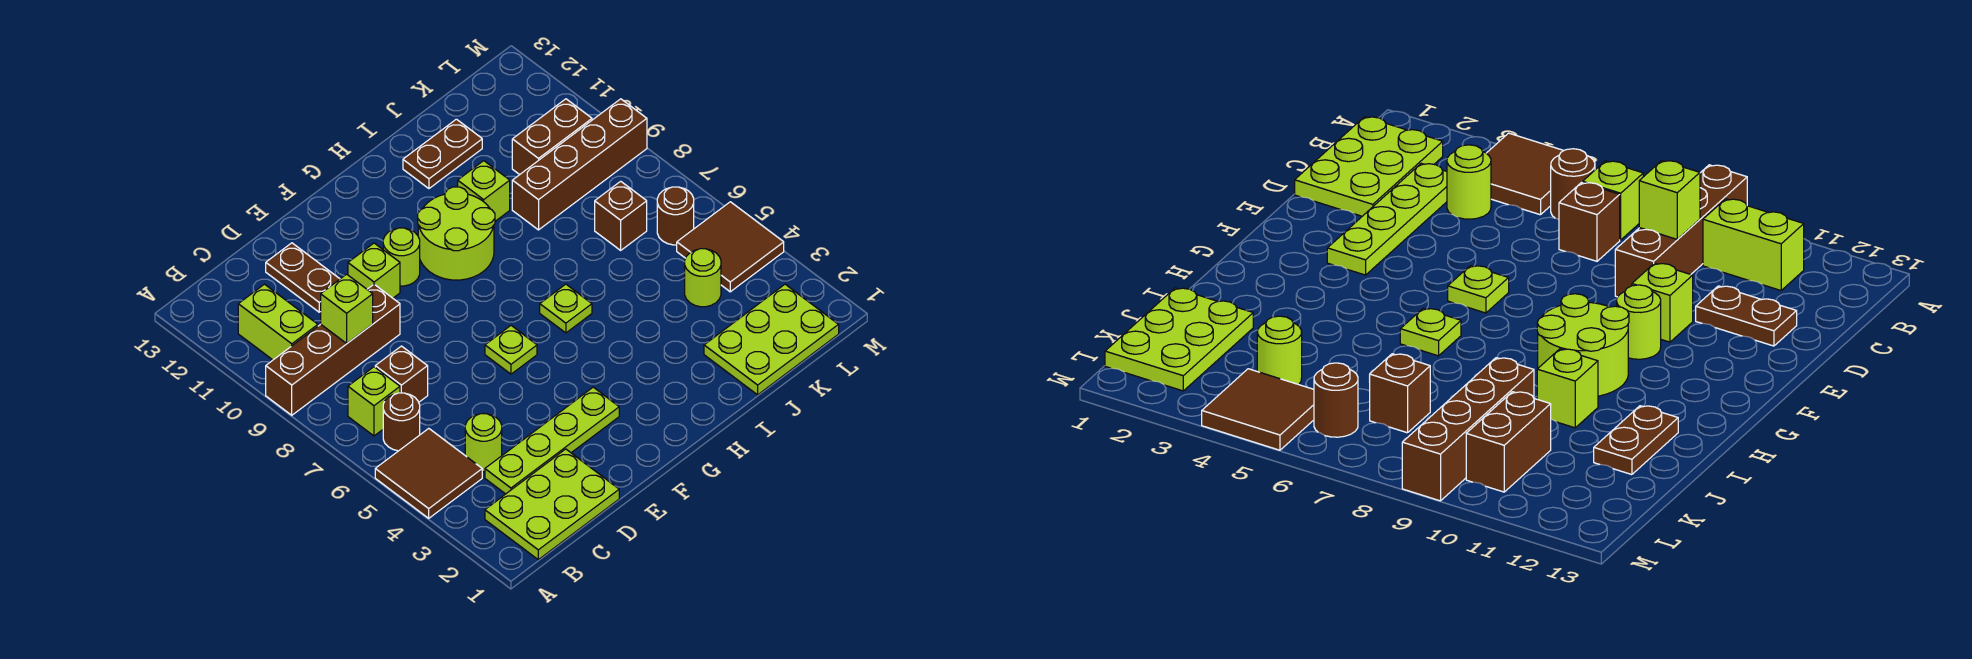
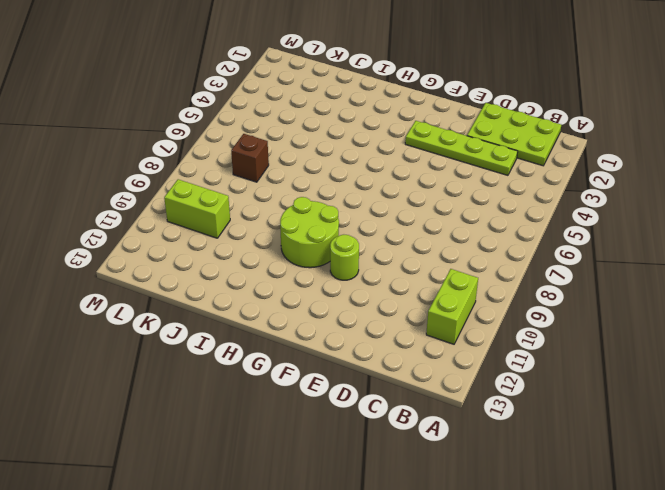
lime brick K10:L10 level 1 -> brown brick K10:L10 level 1
none -> brown tile A4:B5 level 1
none -> brown brick A9:D9 level 1
none -> brown round brick B6 level 1

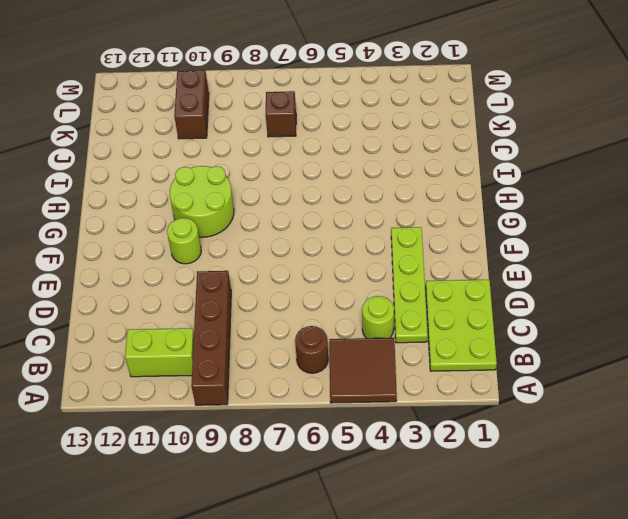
none -> lime brick B7 level 1
none -> brown brick C7 level 1
none -> brown plate D11:D12 level 1

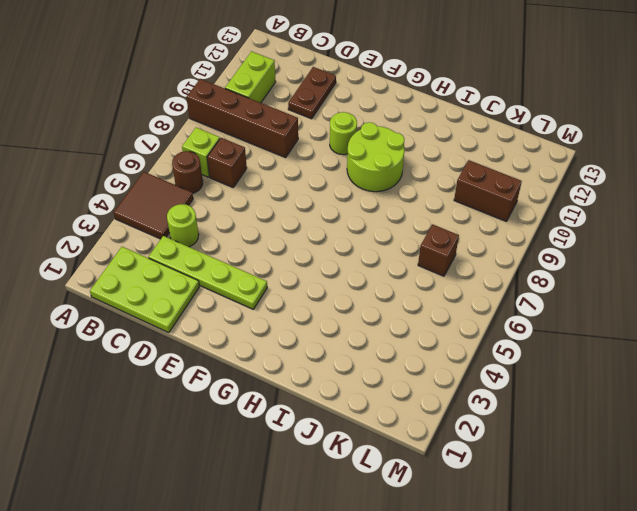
none -> lime brick E10 level 1
none -> lime plate F6 level 1
none -> lime plate H6 level 1

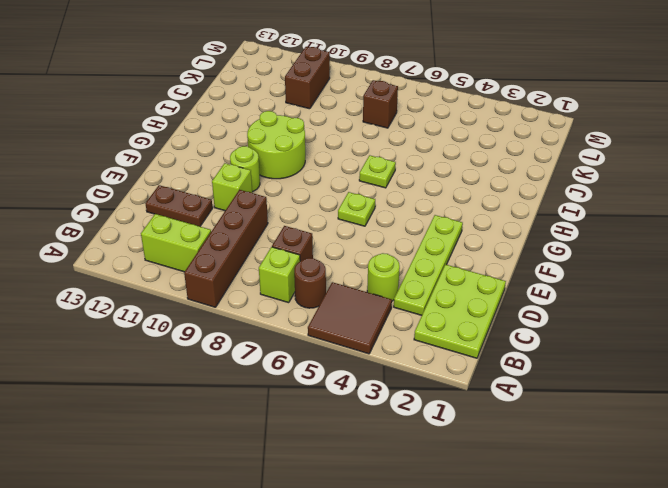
none -> lime brick I10 level 1
none -> brown plate I12:J12 level 1
none -> lime plate J1:L2 level 1

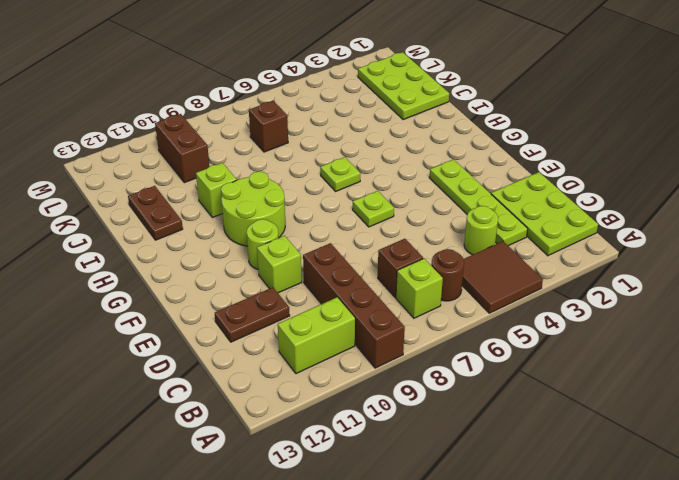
none -> brown brick J9:M9 level 1
none -> lime round brick K4 level 1
none -> brown tile L4:M5 level 1

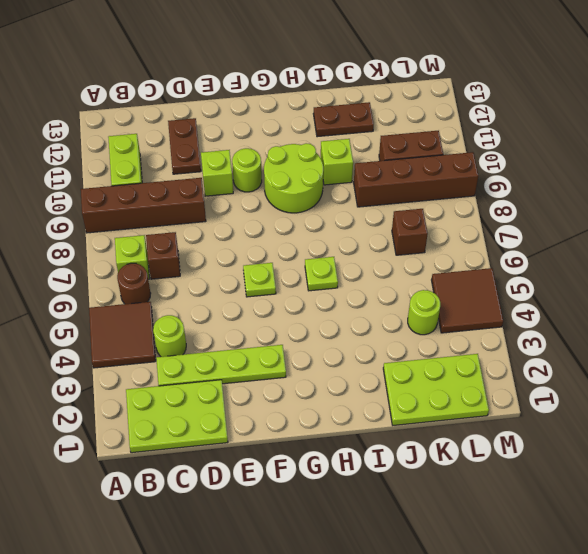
none -> brown round brick L6 level 1
none -> lime brick C9 level 2

